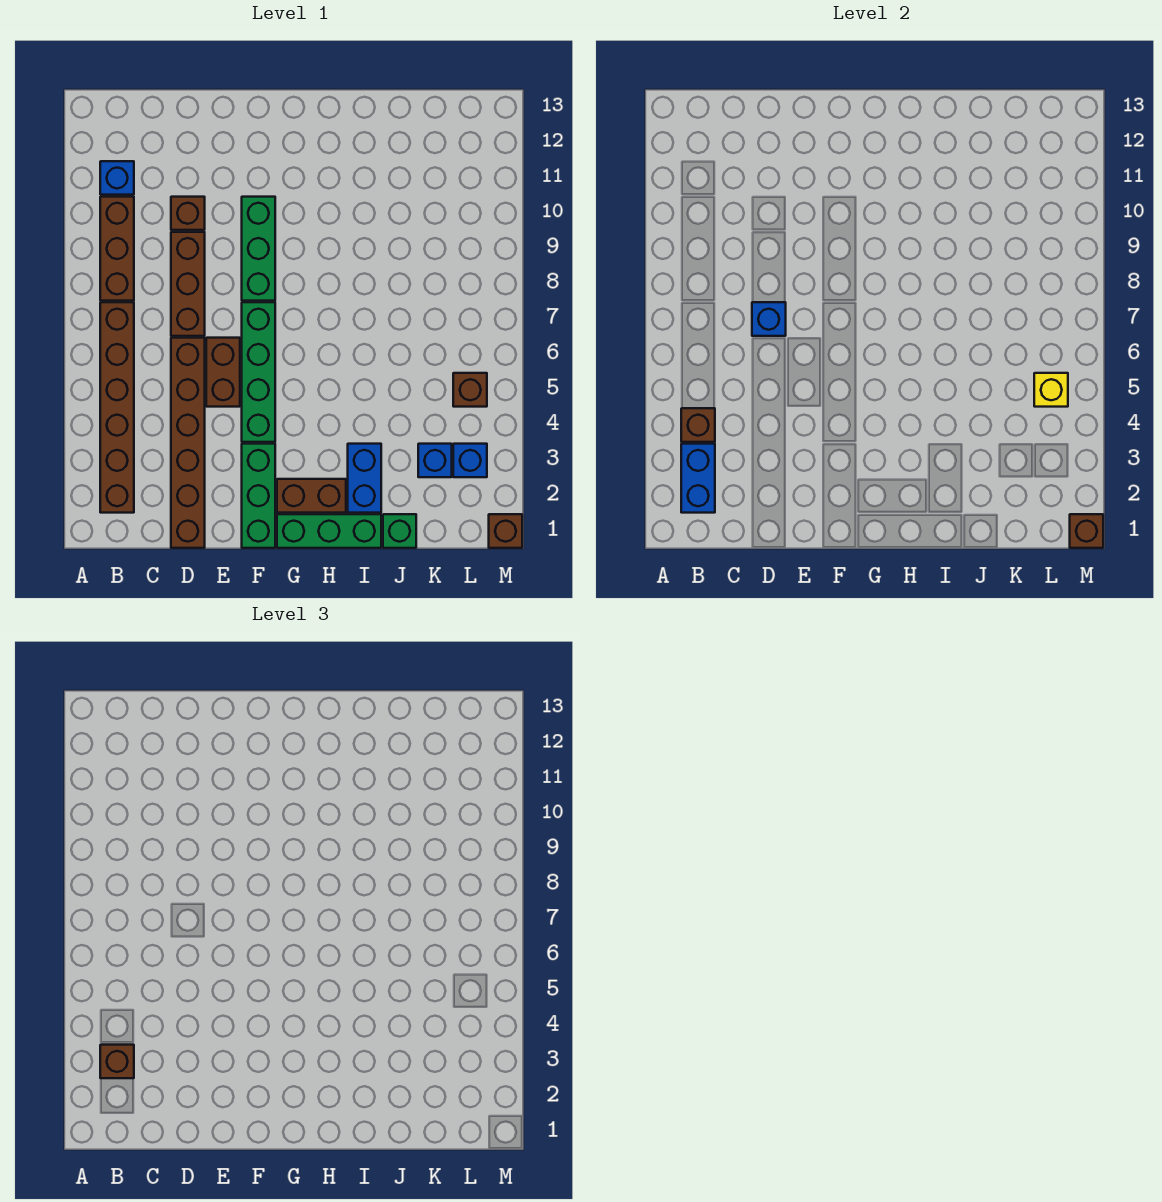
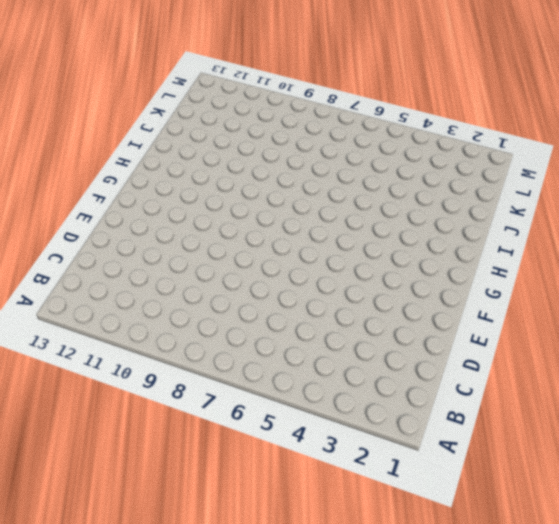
none -> brown brick B2:B7 level 1
none -> brown brick B8:B10 level 1
none -> blue brick B11 level 1

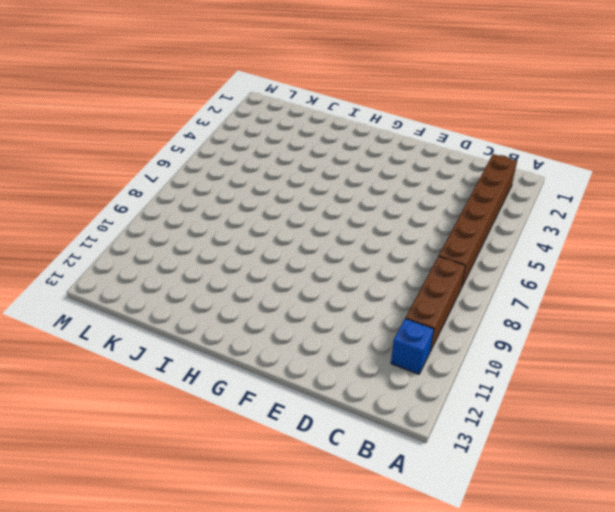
none -> brown brick D1:D6 level 1
none -> brown brick D7:D9 level 1
none -> brown brick D10 level 1

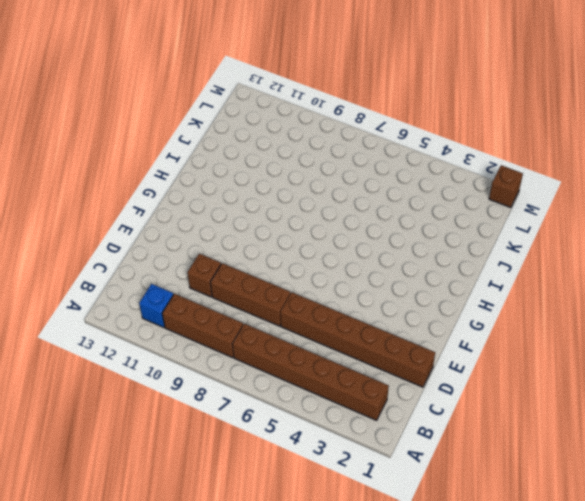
none -> brown brick E5:E6 level 1
none -> green brick F1:F3 level 1
none -> green brick F4:F7 level 1

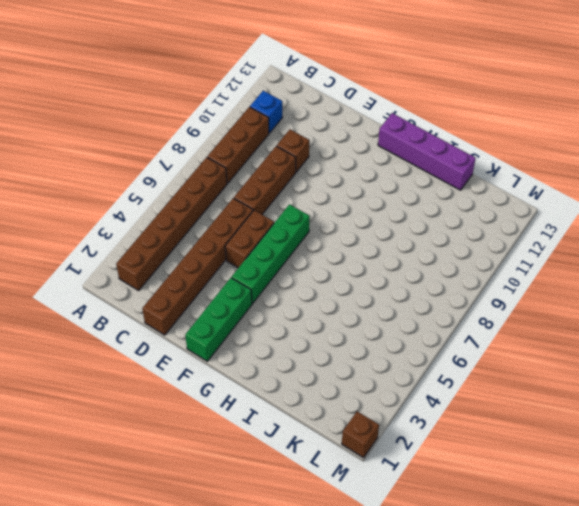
purple brick G13:J13 level 1 -> none
none -> green brick F8:F10 level 1
none -> green brick G1:I1 level 1
none -> brown brick G2:H2 level 1

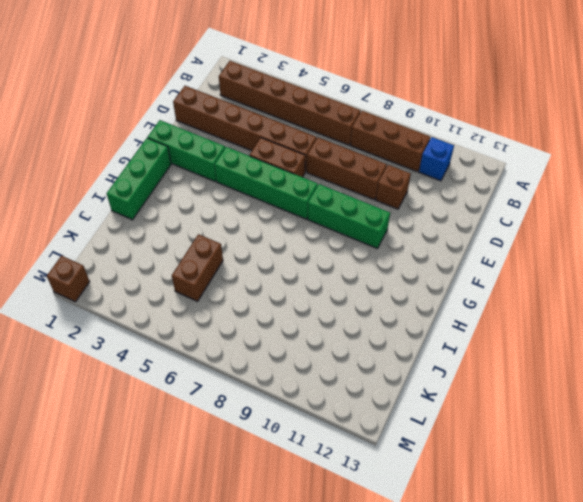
brown brick J5:K5 level 1 -> brown brick G2:H2 level 1
none -> blue brick I2:I3 level 1
none -> green brick J1 level 1
none -> blue brick K3 level 1

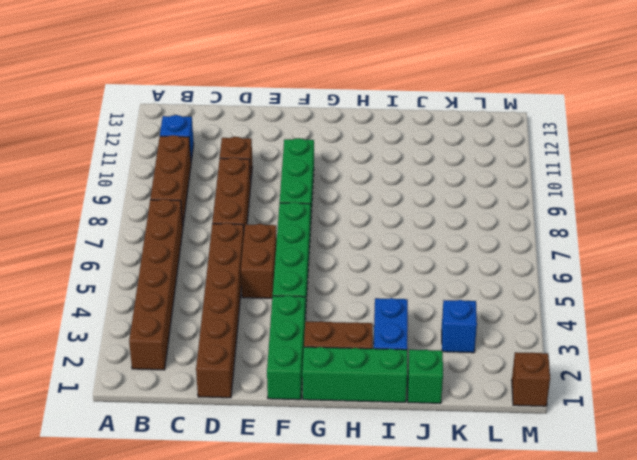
none -> blue brick L3 level 1
none -> brown brick L5 level 1
none -> blue brick B2:B3 level 2

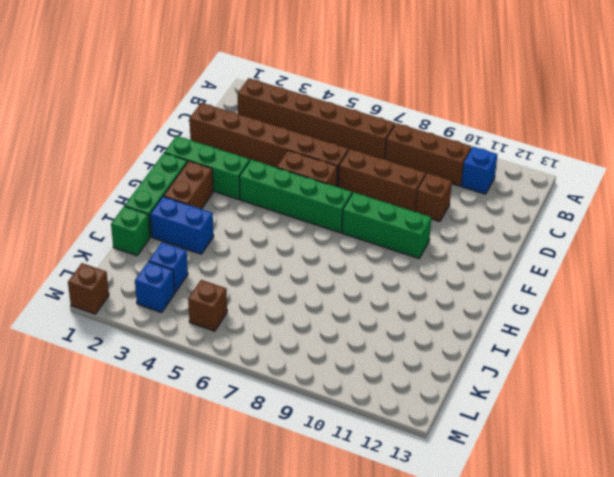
none -> blue brick B2:B3 level 2
none -> brown brick B4 level 2
none -> blue brick D7 level 2

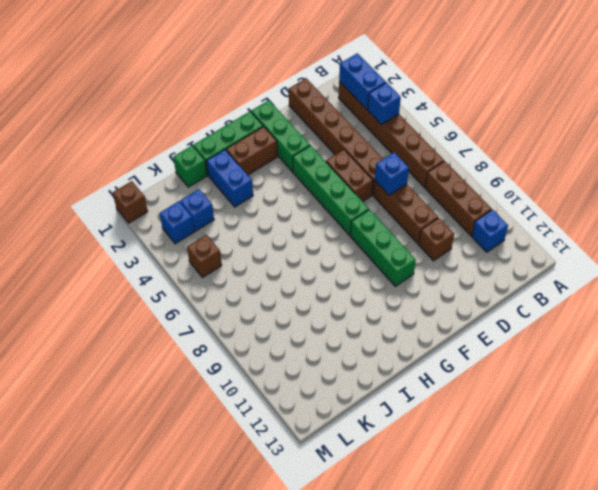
blue brick B4 level 2 -> brown brick B4 level 2
none -> yellow brick L5 level 2
none -> brown brick M1 level 2
none -> brown brick B3 level 3

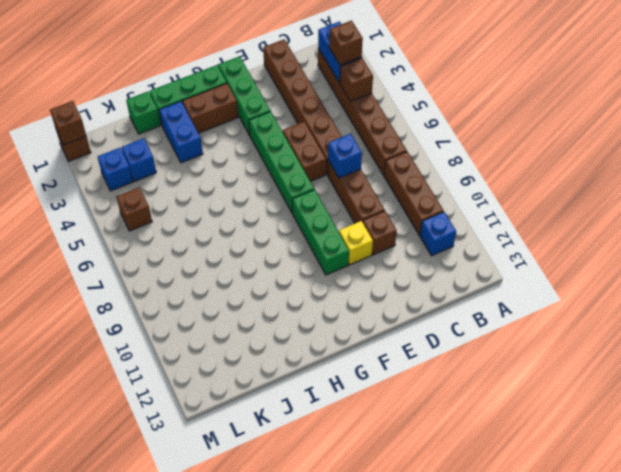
yellow brick E10 level 1 -> yellow brick L5 level 2

